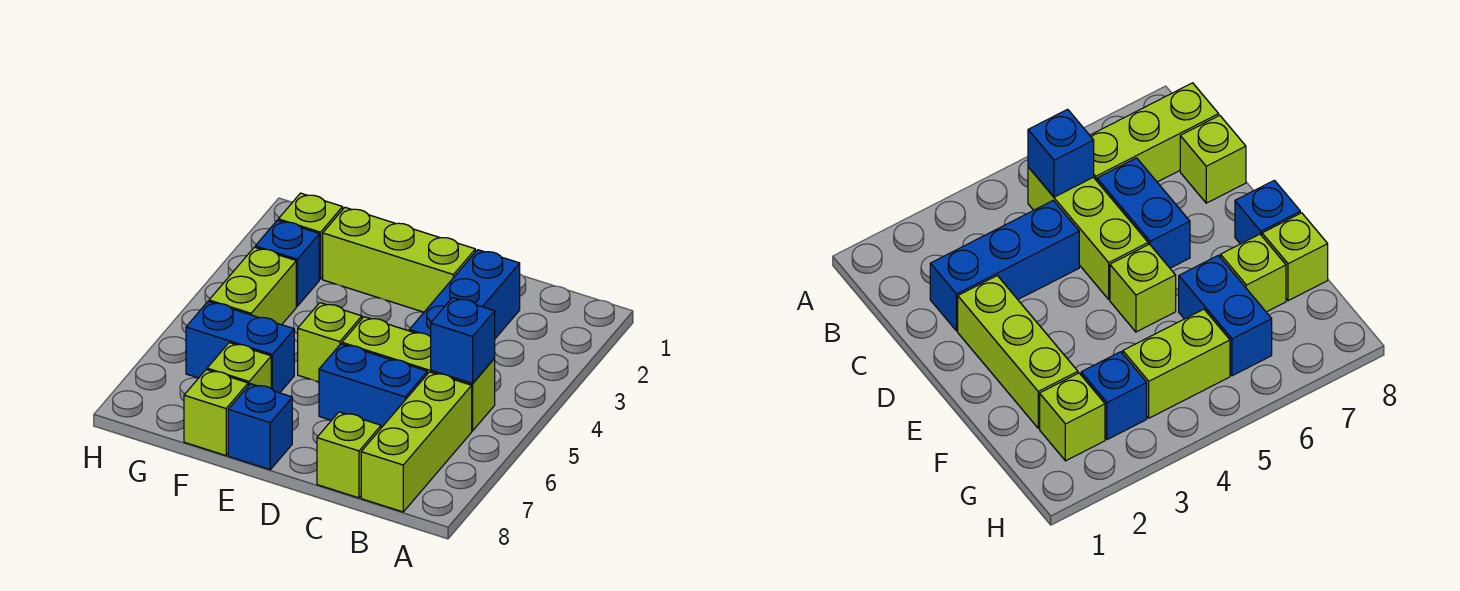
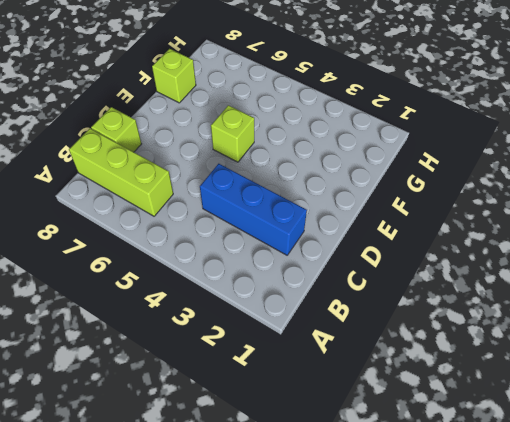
none -> lime brick B5:D5 level 1
none -> blue brick C6:D6 level 1
none -> lime brick D2:F2 level 1

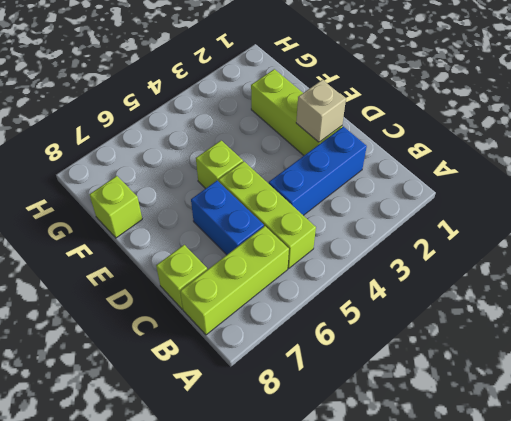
tan brick D2 level 2 -> none
none -> blue brick E8 level 1
none -> blue brick F6:G6 level 1
none -> lime brick F7 level 1

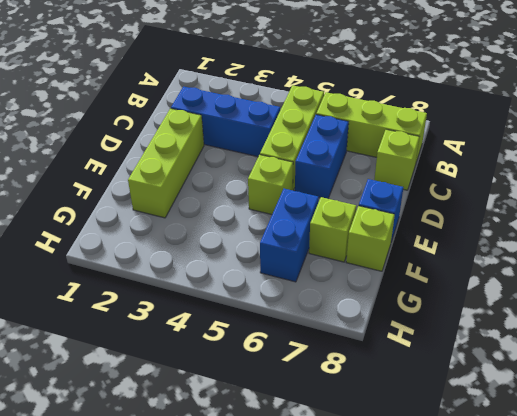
none -> lime brick G2 level 1
none -> blue brick G3 level 1
none -> lime brick G4:G5 level 1

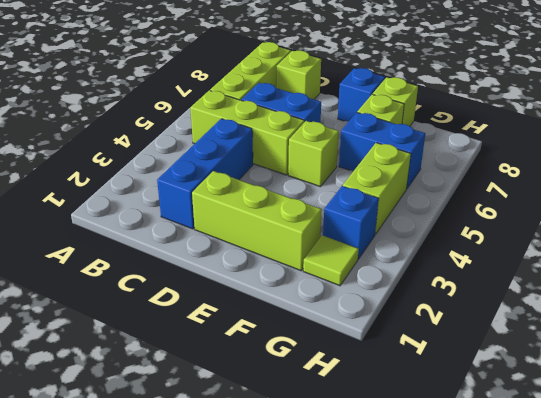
lime tile G2 level 1 -> lime brick G2 level 1
none -> blue brick B5 level 2

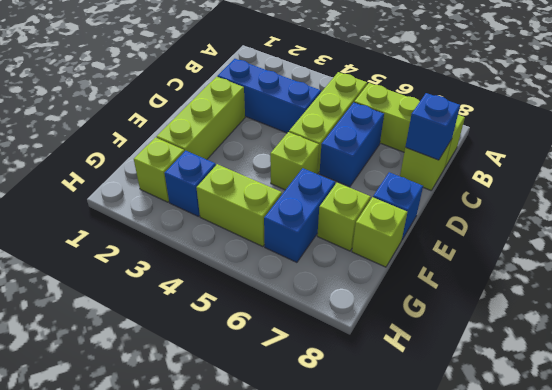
blue brick C8 level 2 -> blue brick B5 level 2

